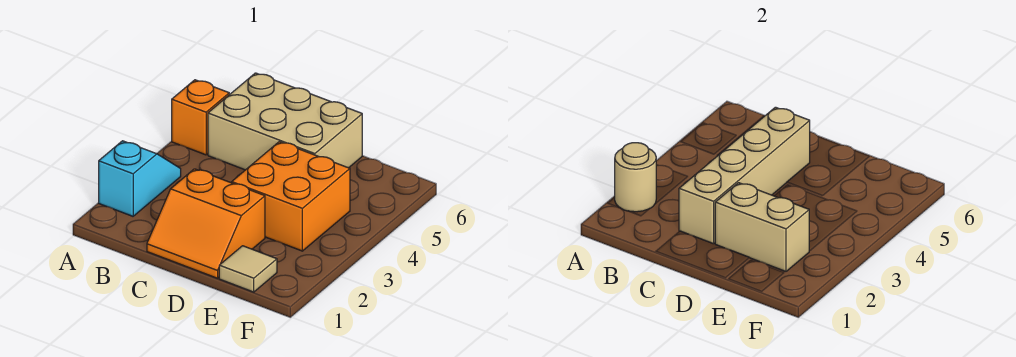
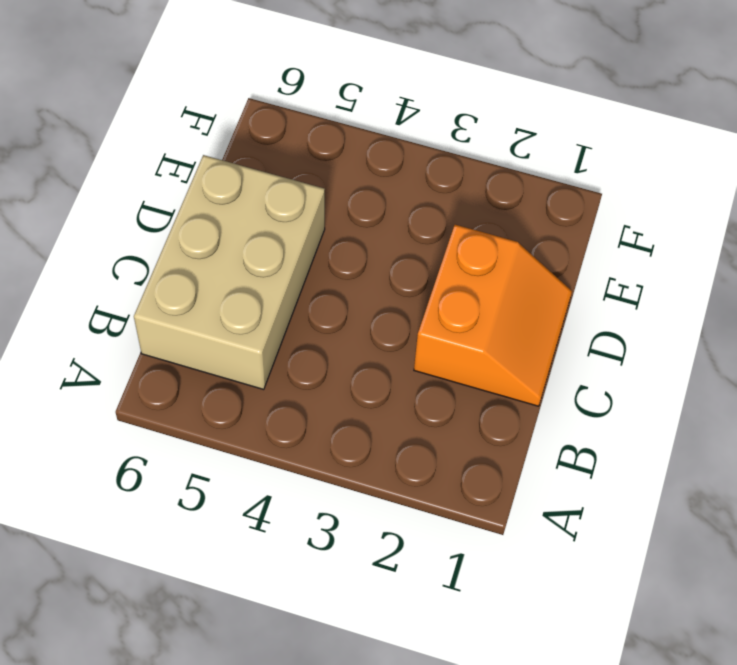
none -> cyan slope A2:A3 level 1 top 2
none -> orange brick A5 level 1

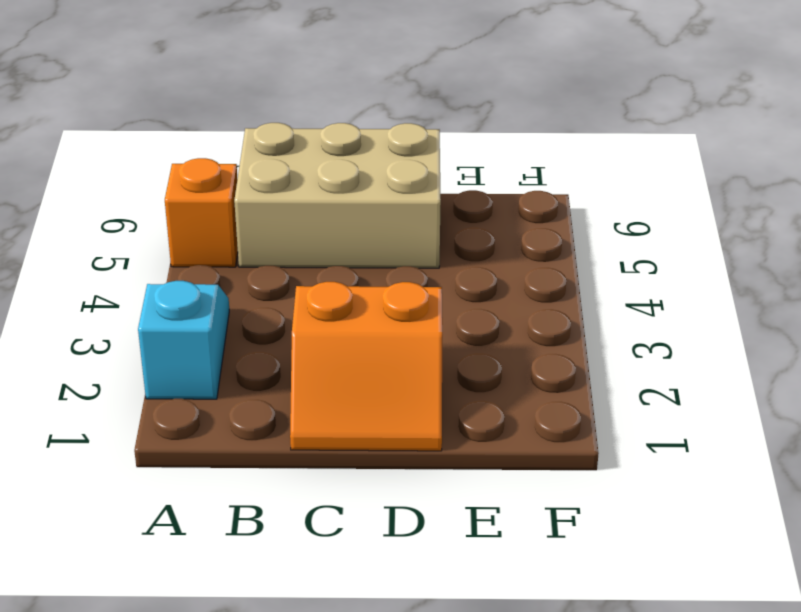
none -> orange brick D3:E4 level 1
none -> tan tile E1 level 1

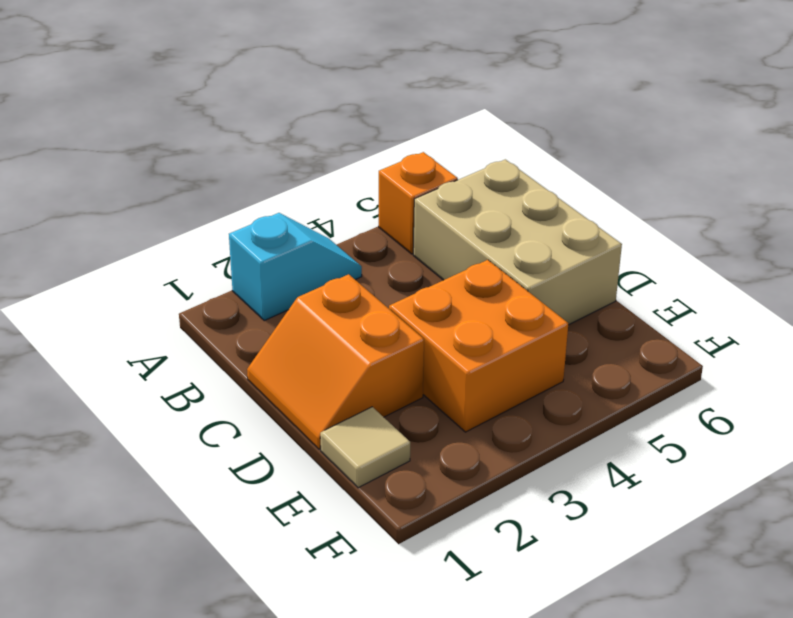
none -> tan round brick A2 level 2
none -> tan brick C2:C5 level 2

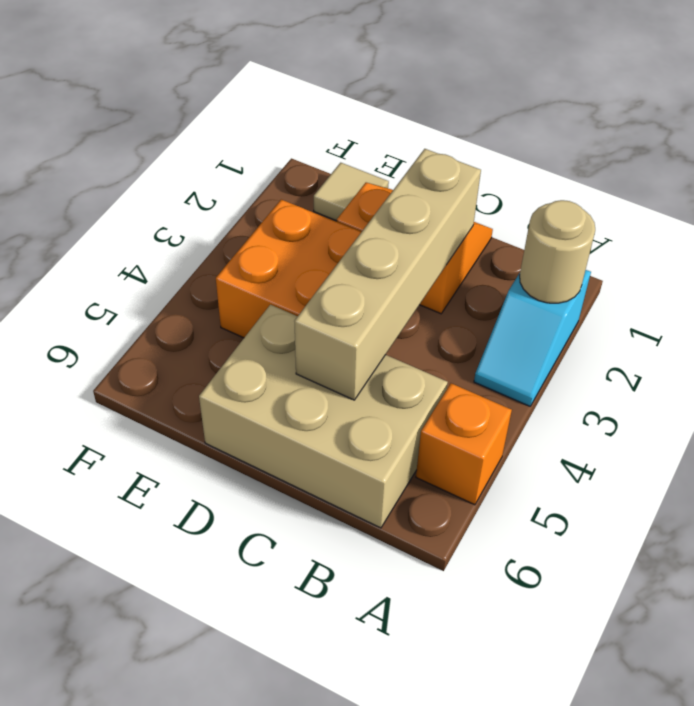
none -> tan brick D2:E2 level 2

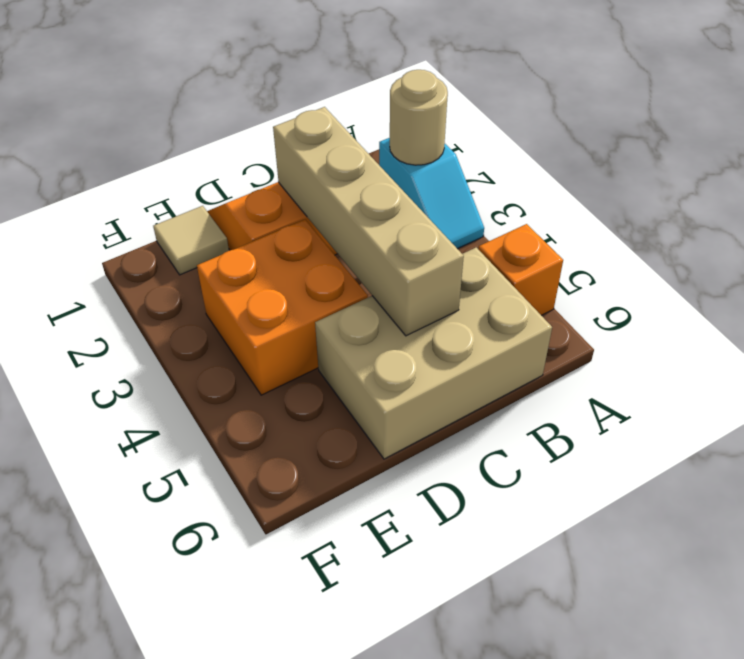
none -> tan brick D2:E2 level 2

